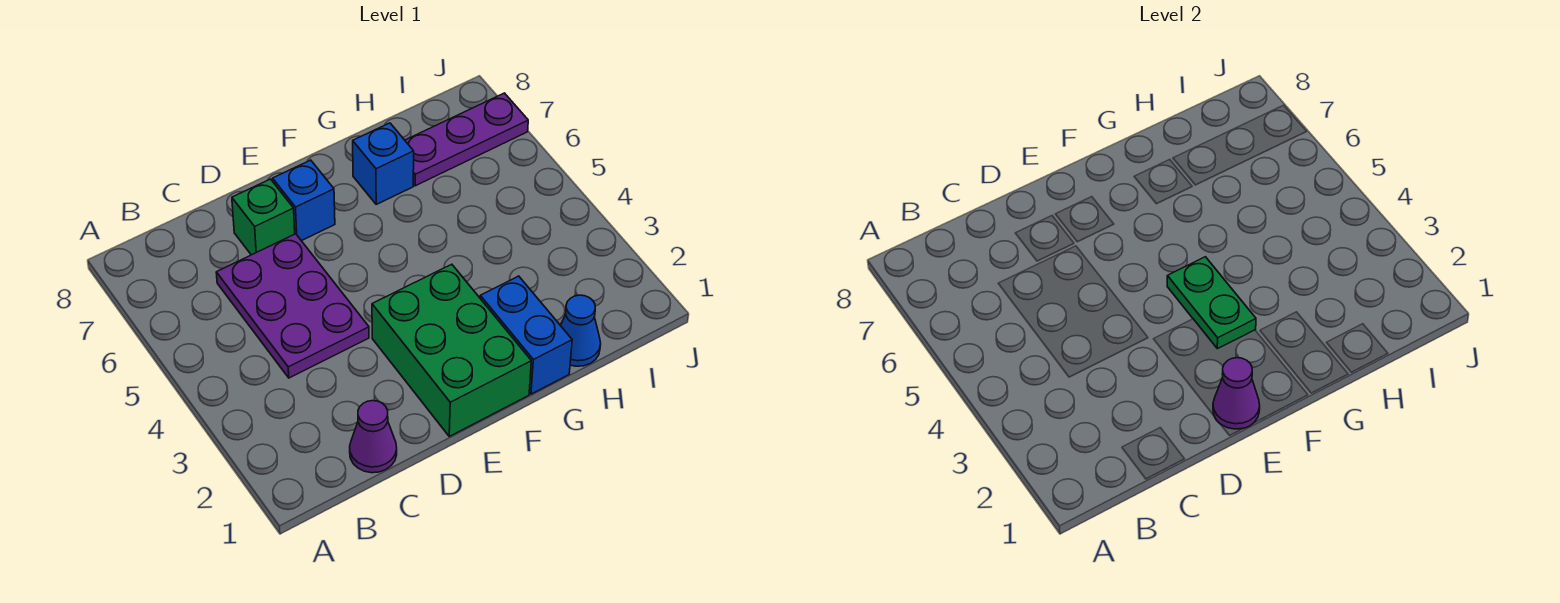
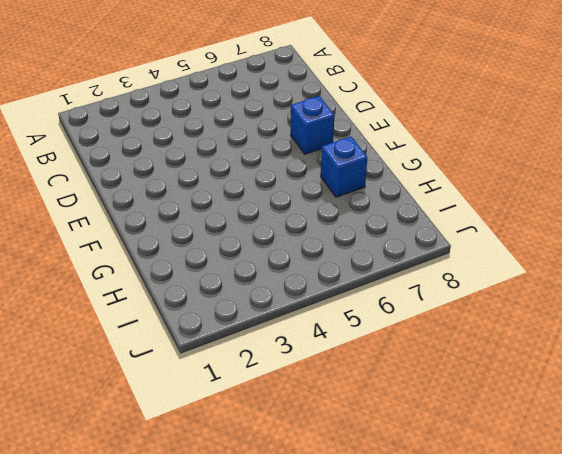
none -> purple cone C1 level 1
none -> purple plate C4:D6 level 1

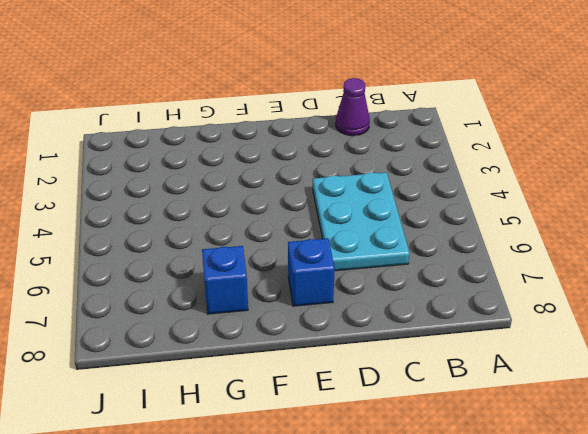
cyan plate C4:D6 level 1 -> purple plate C4:D6 level 1
none -> green brick D7 level 1
none -> green brick E1:F3 level 1

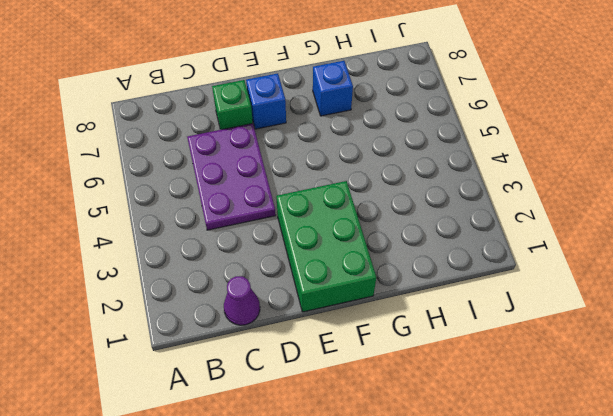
none -> blue brick G1:G2 level 1
none -> blue cone H1 level 1

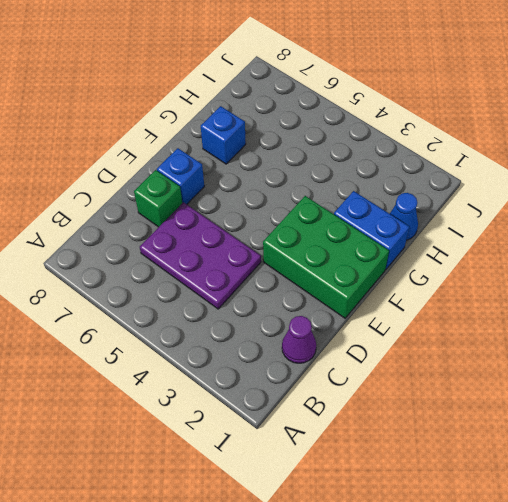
none -> purple plate H7:J7 level 1
none -> purple cone E1 level 2

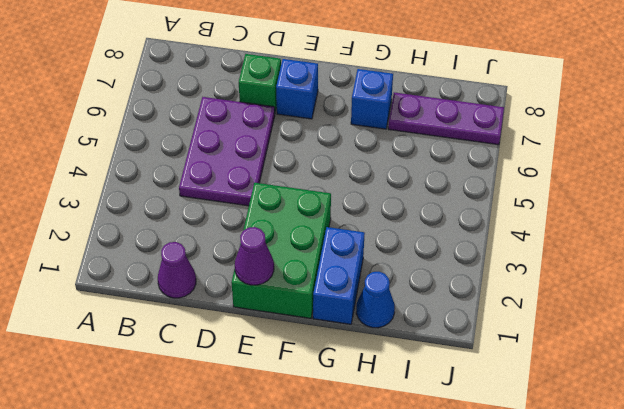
none -> green plate F3:F4 level 2

